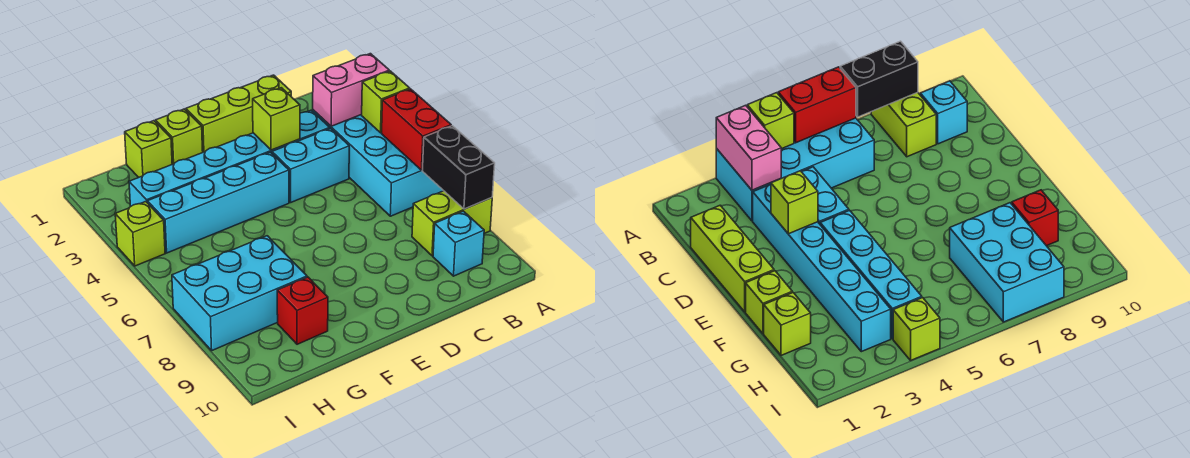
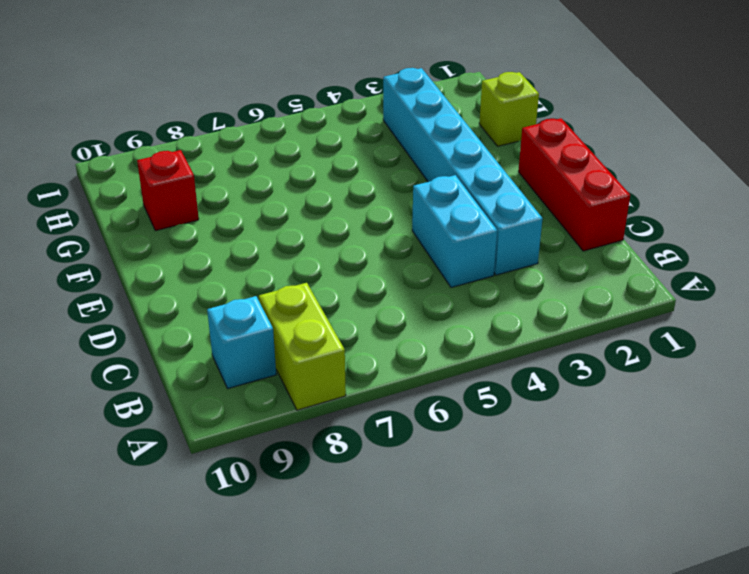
red brick C1:E1 level 1 -> lime brick C1:E1 level 1
none -> cyan brick A3:B6 level 1
none -> cyan brick E4:H4 level 1
none -> lime brick F1 level 1

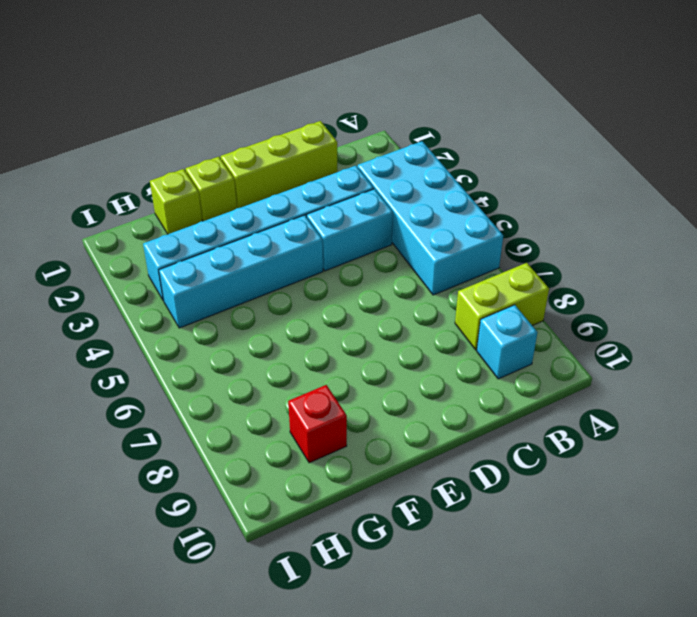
none -> cyan brick G7:I8 level 1
none -> lime brick I4 level 1
none -> pink brick A3:B3 level 2

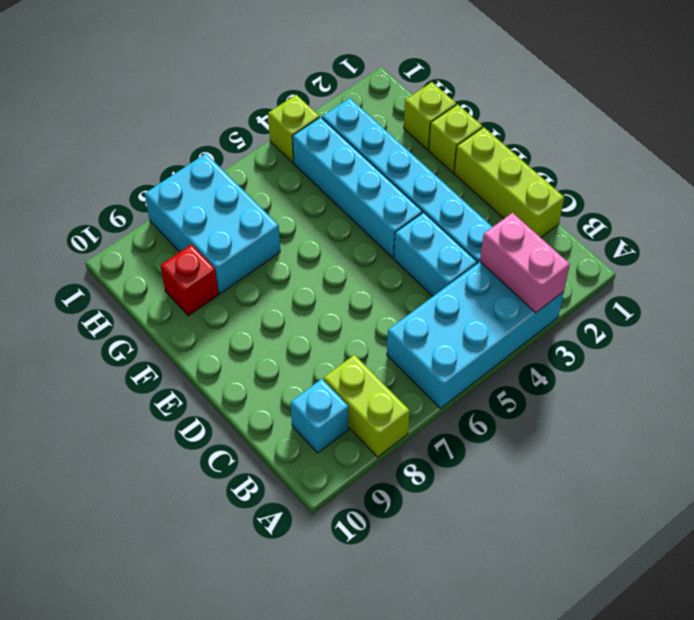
none -> lime brick A4 level 2
none -> red brick A5:A6 level 2
none -> black brick A7:A8 level 2

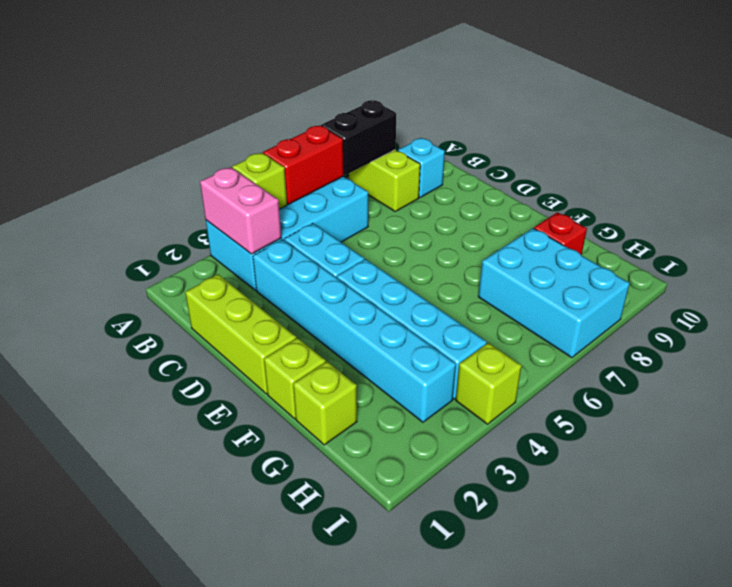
none -> lime brick D3 level 2

